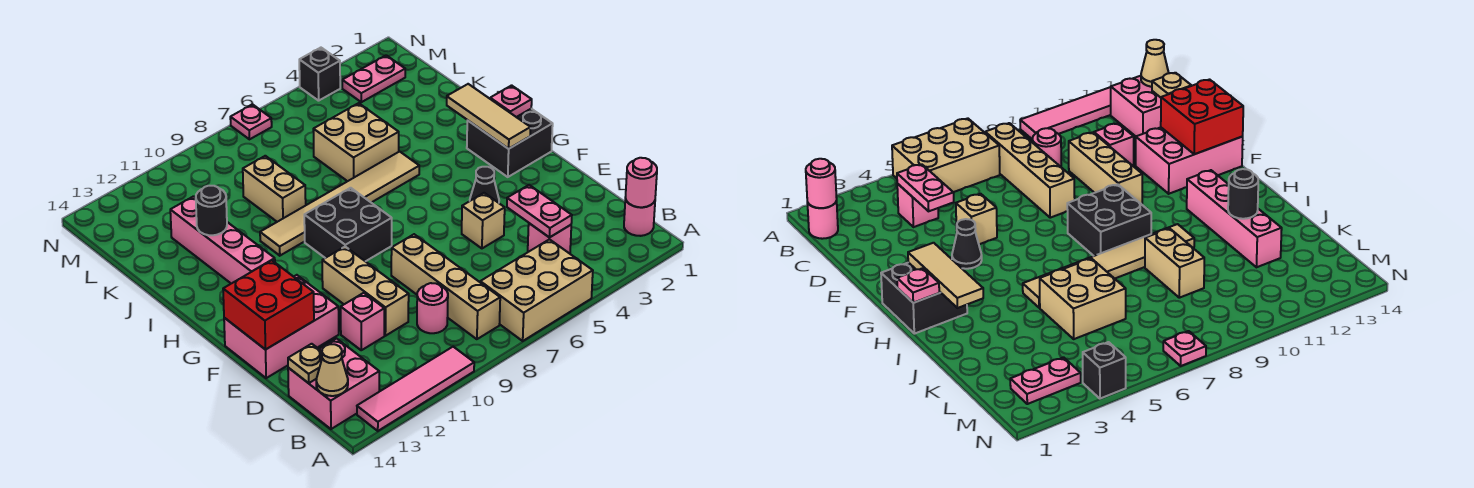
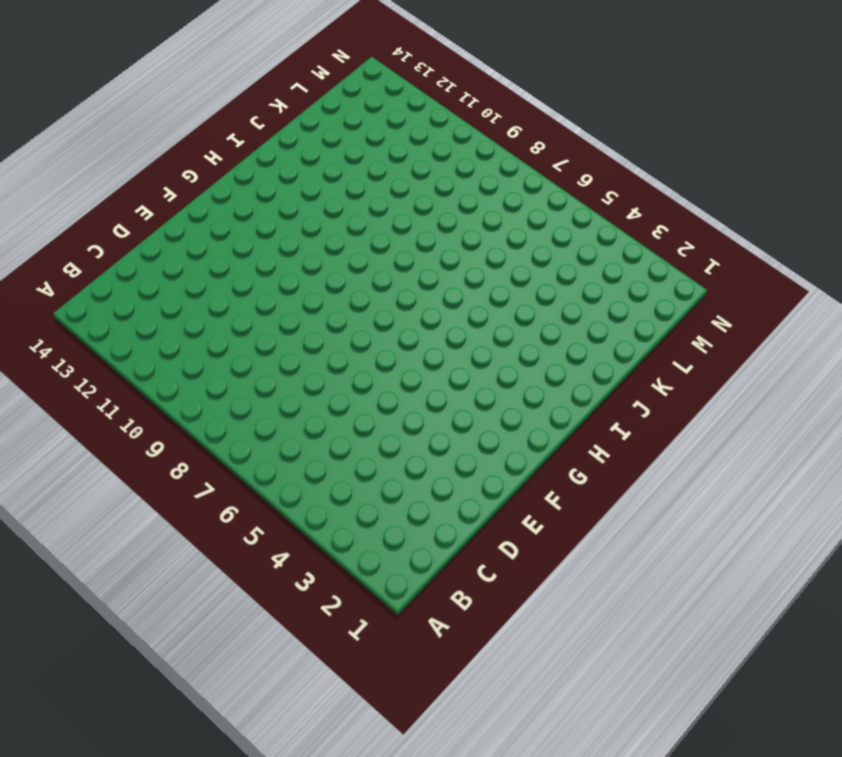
none -> tan brick A5:B7 level 1
none -> pink tile A10:A13 level 1
none -> pink round brick B1 level 1

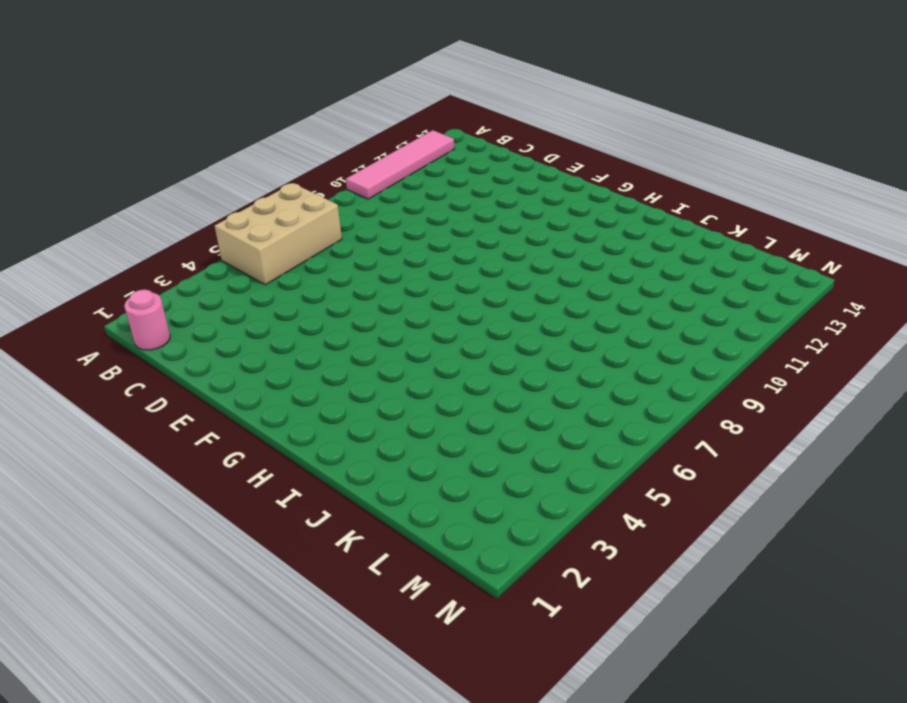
none -> tan brick B8:E8 level 1
none -> pink brick B13:C14 level 1
none -> pink brick C4 level 1

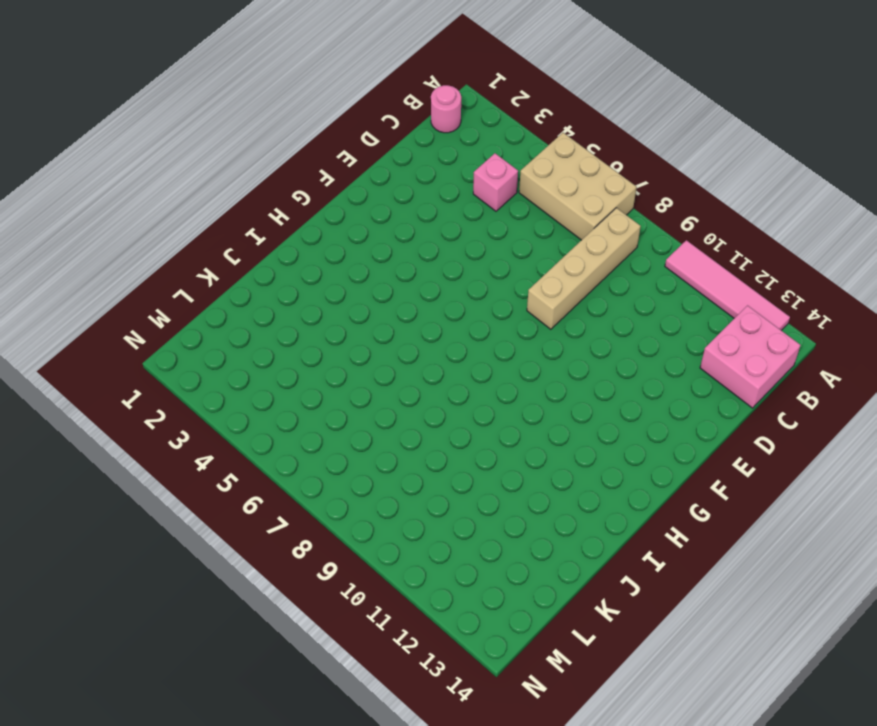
none -> pink round brick C9 level 1
none -> tan brick D10:F10 level 1
none -> pink brick D11 level 1

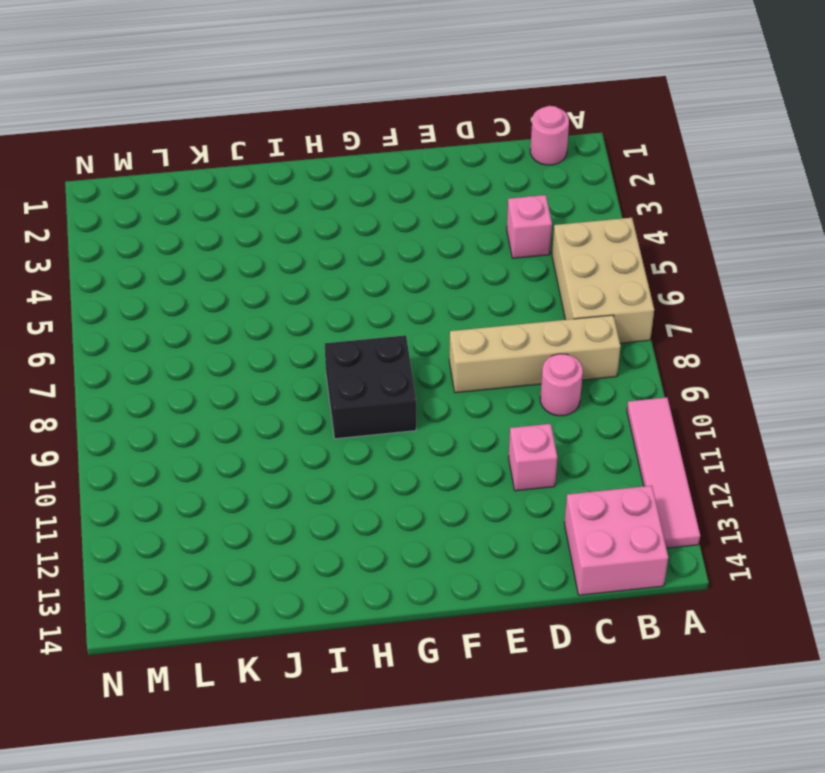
none -> tan brick D10:F10 level 1
none -> tan brick E5 level 1
none -> pink brick E12:F14 level 1

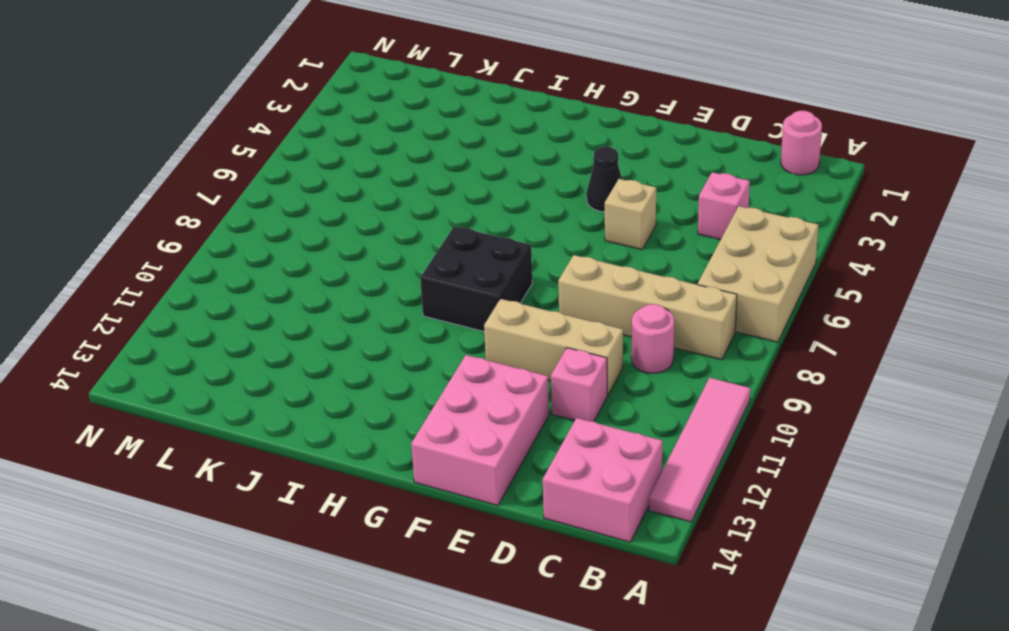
none -> black brick G1:H2 level 1
none -> pink brick H12:K12 level 1
none -> tan tile I5:I10 level 1

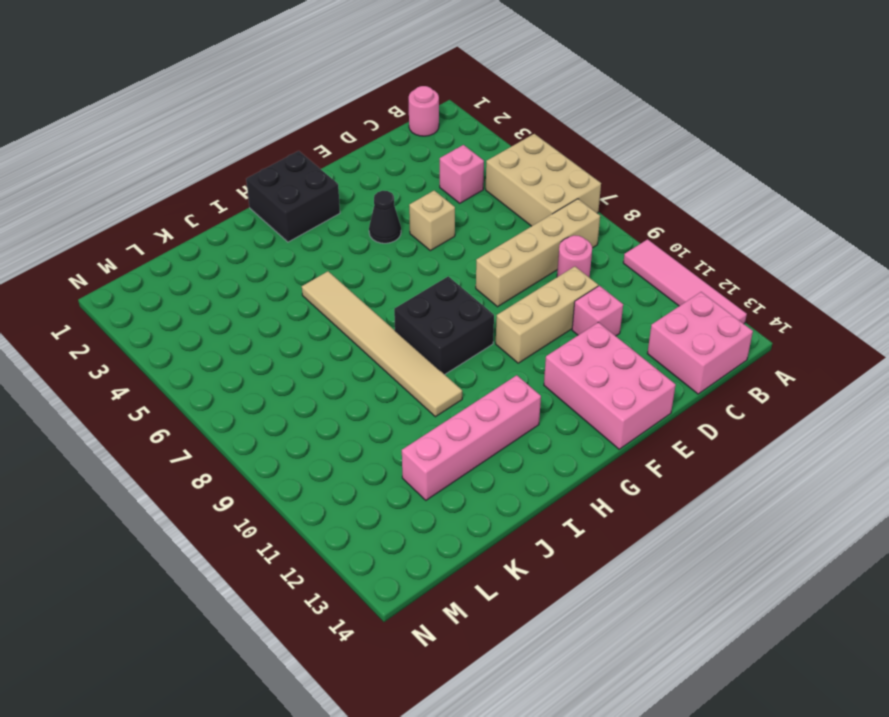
none -> tan brick J5:K6 level 1
none -> tan brick J9:K9 level 1
none -> pink plate M2:M3 level 1

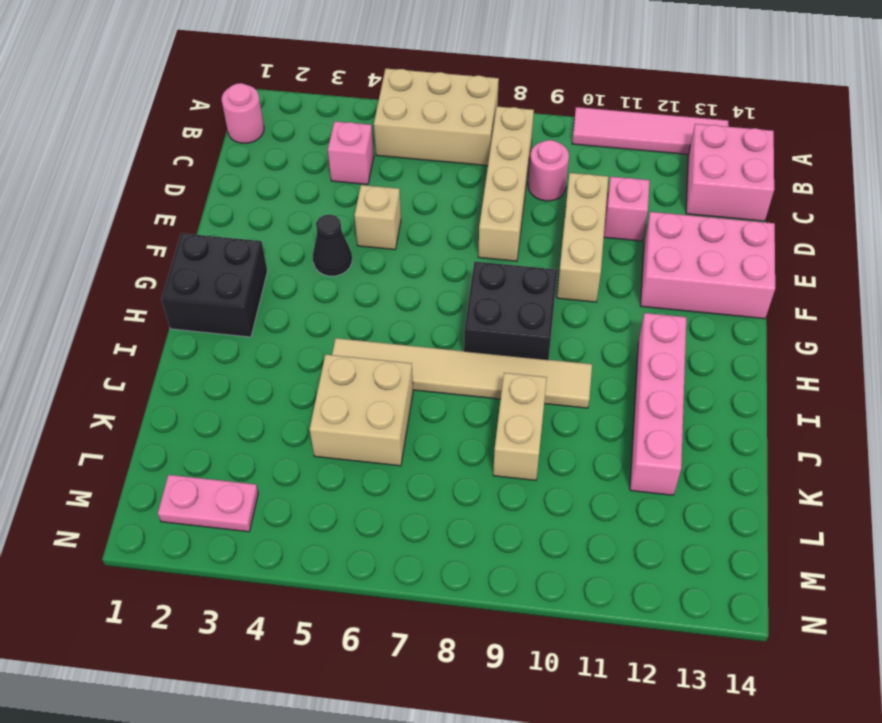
none -> black brick N4 level 1
none -> pink plate N7 level 1
none -> pink round brick B1 level 2

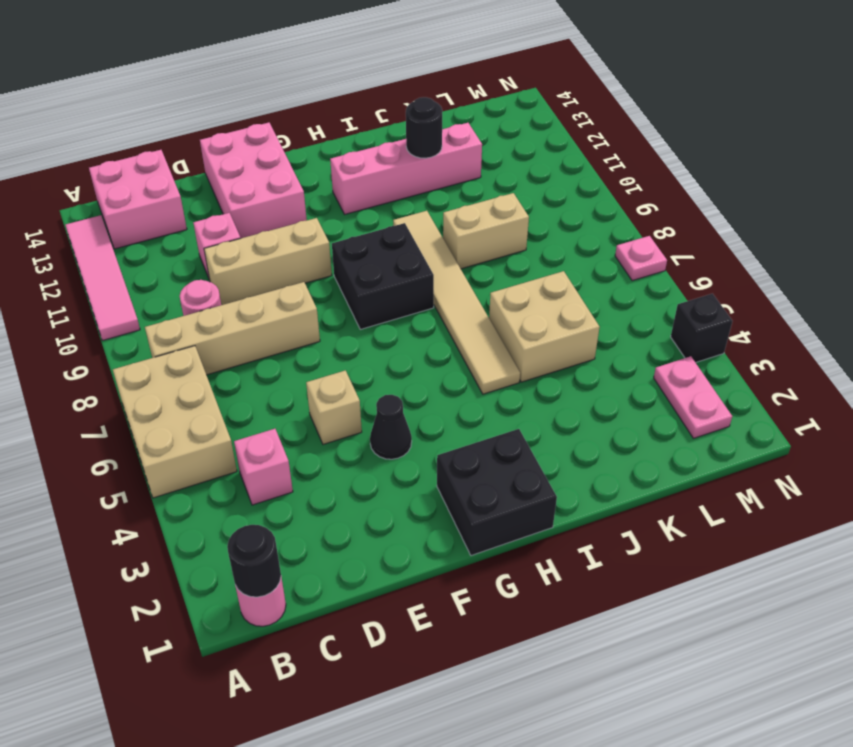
black round brick B1 level 2 -> pink round brick B1 level 2
none -> tan cone B14 level 2
none -> pink plate C4:D4 level 2
none -> tan plate C14 level 2

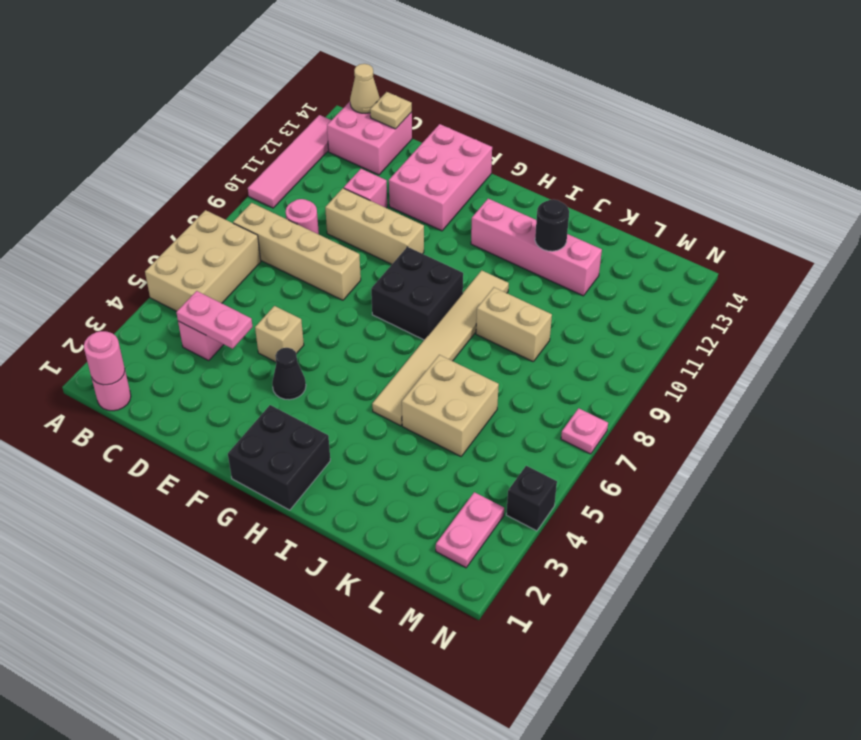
none -> red brick E13:F14 level 2
none -> tan tile G2:I2 level 2
none -> pink plate H1 level 2

